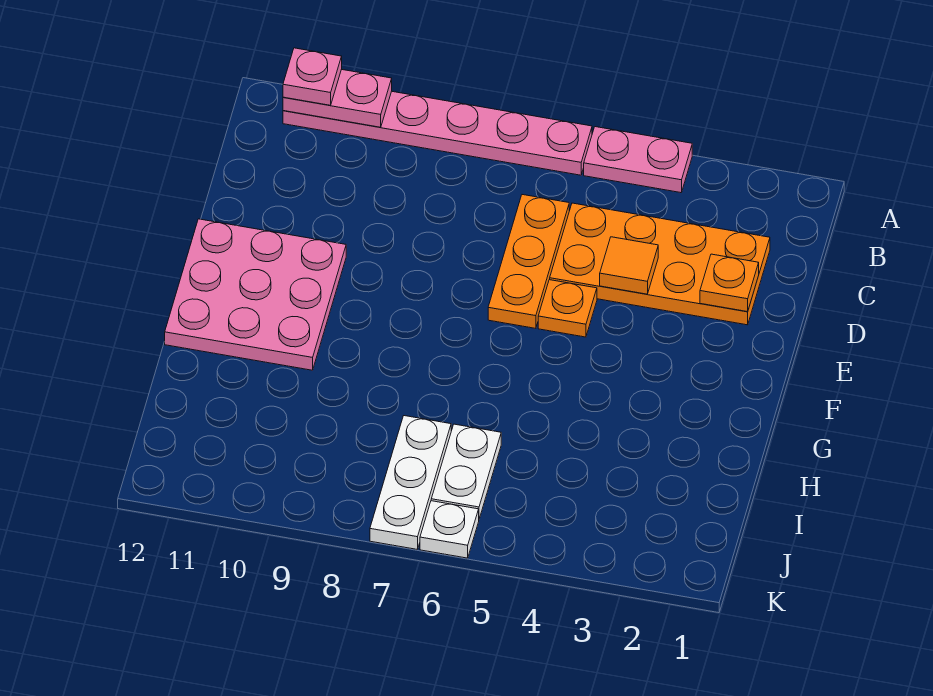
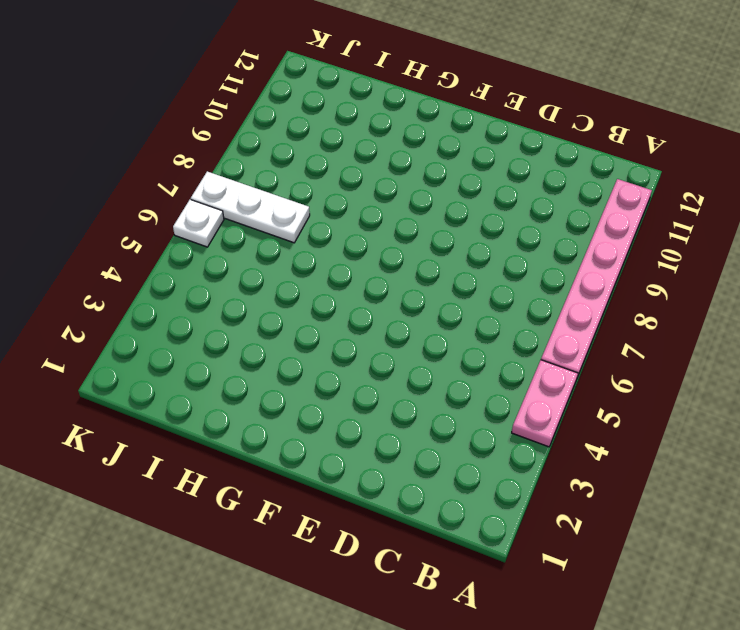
none -> orange plate C2:D5 level 1
none -> orange plate C6:E6 level 1
none -> orange plate E5 level 1

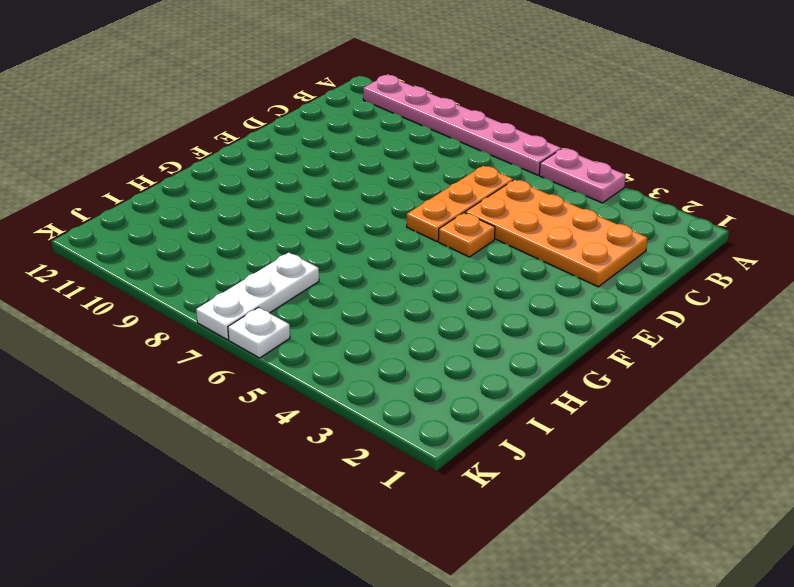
none -> pink plate E10:G12 level 1
none -> white plate I6:J6 level 1
none -> pink plate A10:A11 level 2

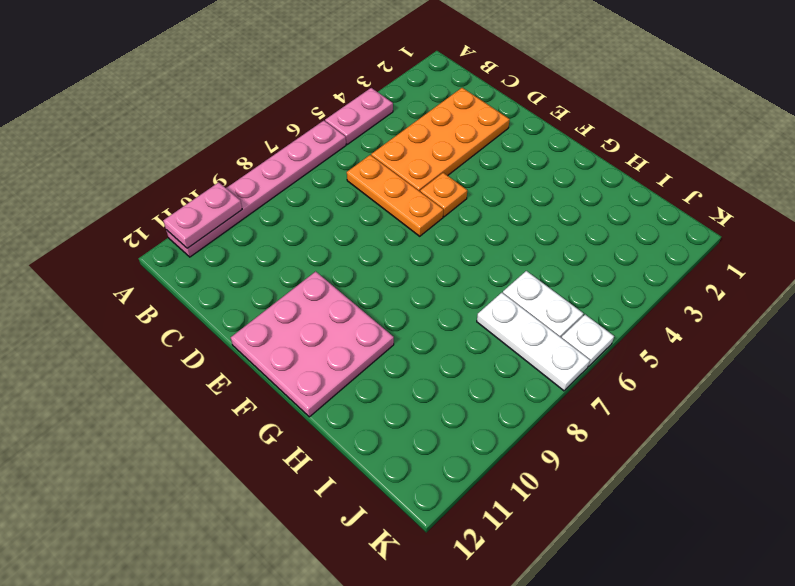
none -> orange plate D2 level 2
none -> orange tile D4 level 2
none -> pink plate A11 level 3

